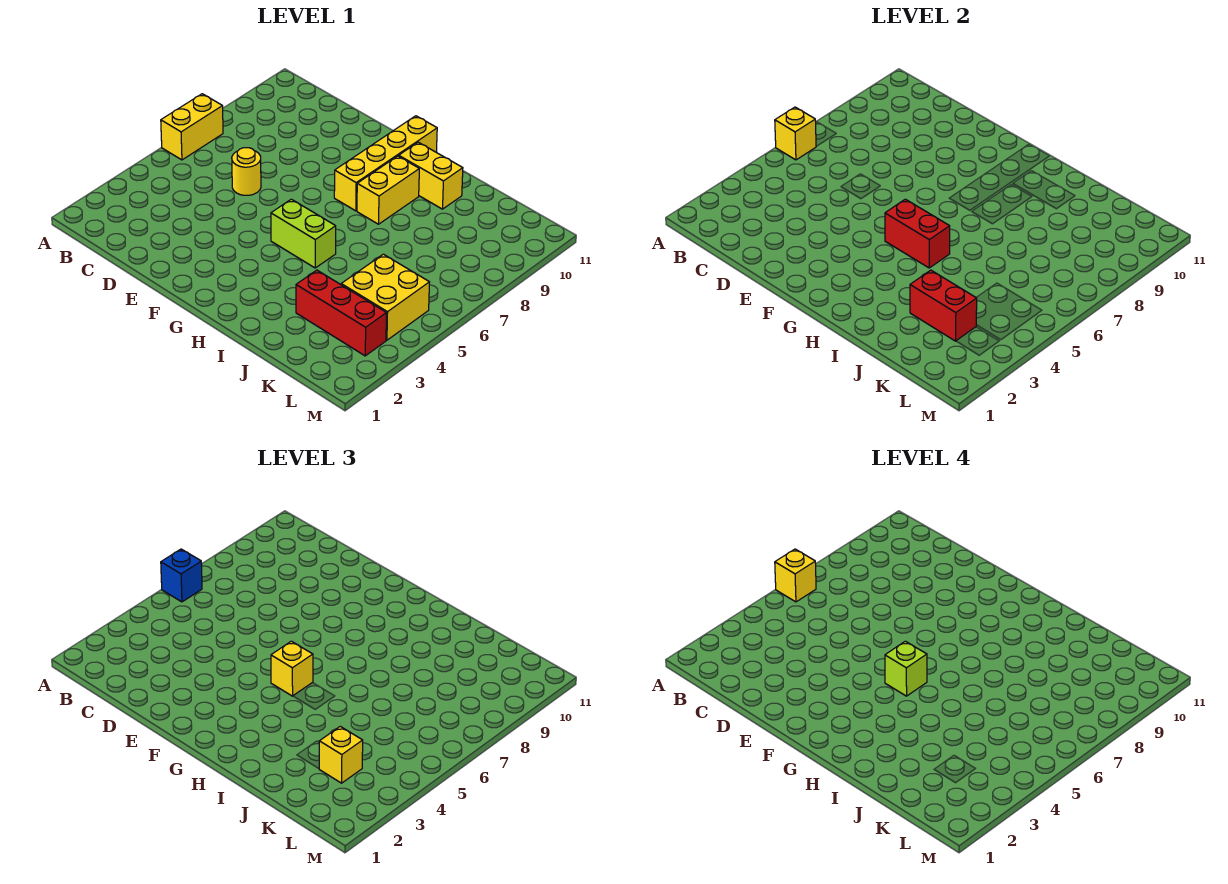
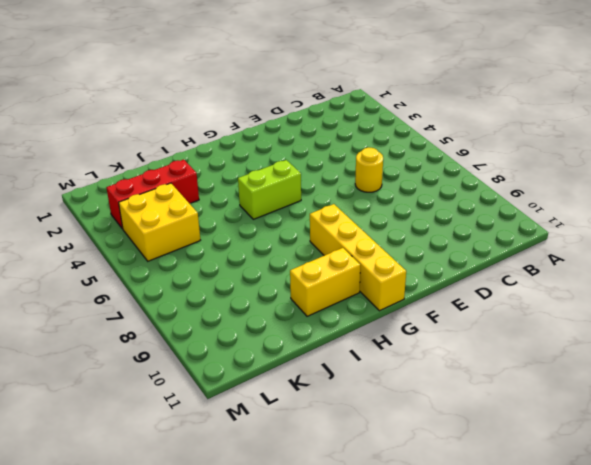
none -> yellow brick A6:A7 level 1
none -> yellow brick H8:H9 level 1
none -> yellow brick A6 level 2

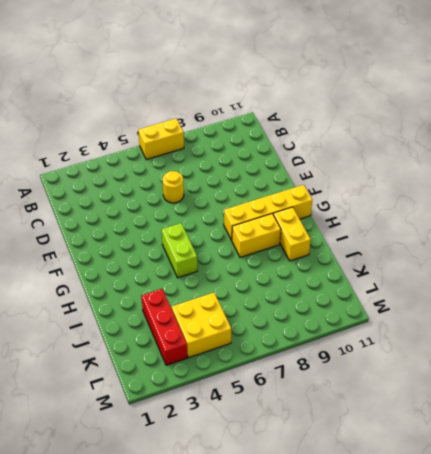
none -> yellow brick A6 level 2
none -> red brick G5:H5 level 2
none -> red brick J3:K3 level 2

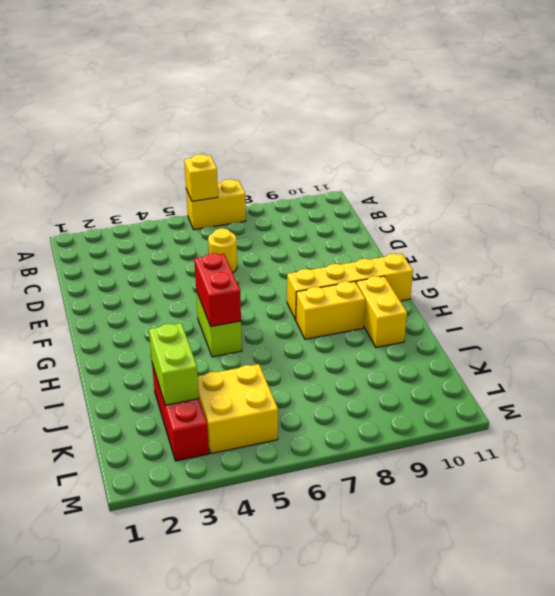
lime brick J3:K3 level 2 -> red brick J3:K3 level 2
none -> blue brick A6 level 3
none -> yellow brick G5 level 3
none -> yellow brick K3 level 3

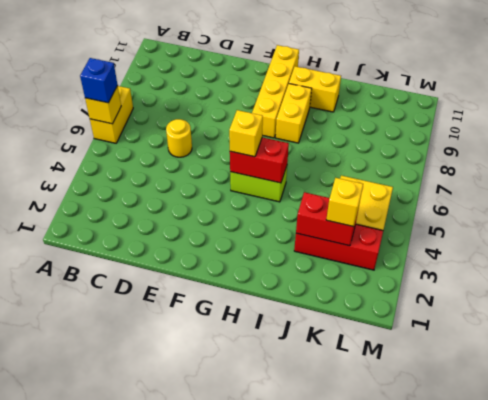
none -> yellow brick A6 level 4
none -> lime brick G5 level 4

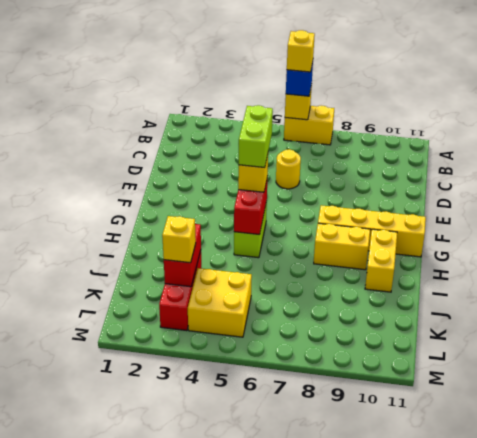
lime brick F5:G5 level 4 -> lime brick G5 level 4

